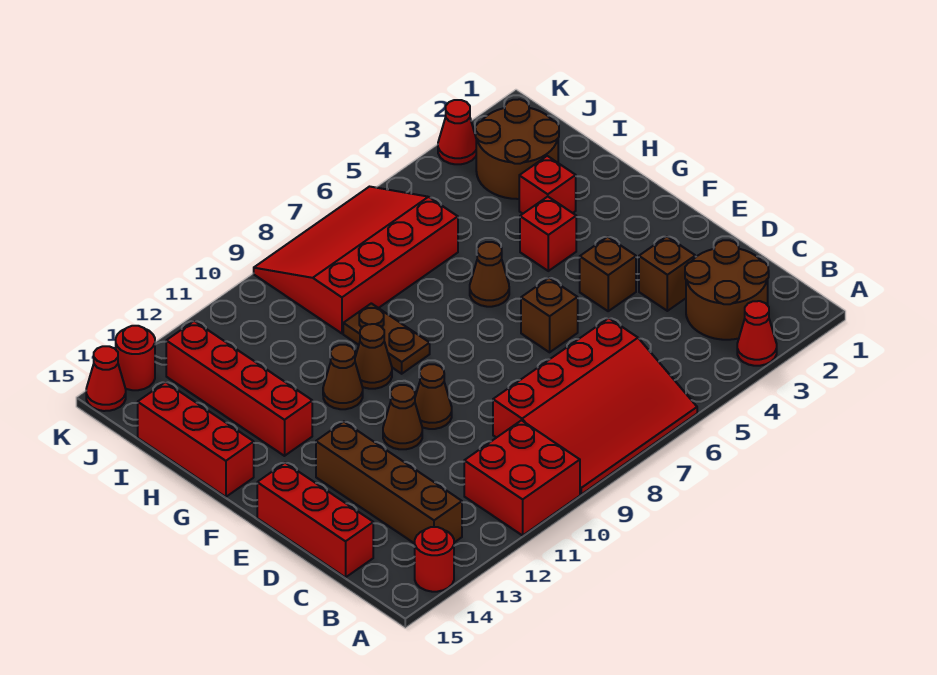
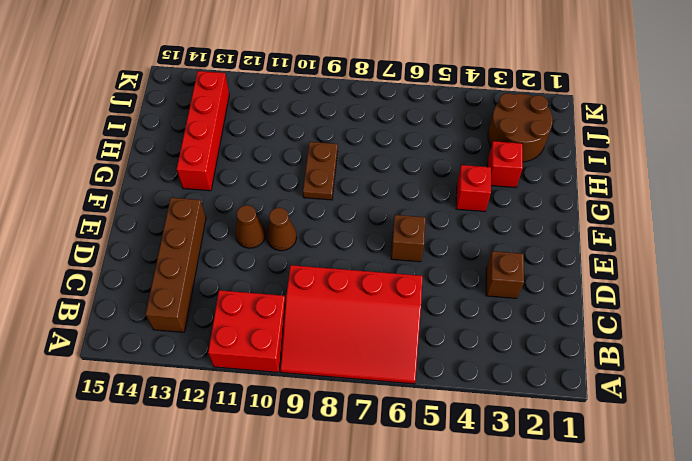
none -> red cone A3 level 1
none -> red round brick A14 level 1
none -> brown round brick B2:C3 level 1

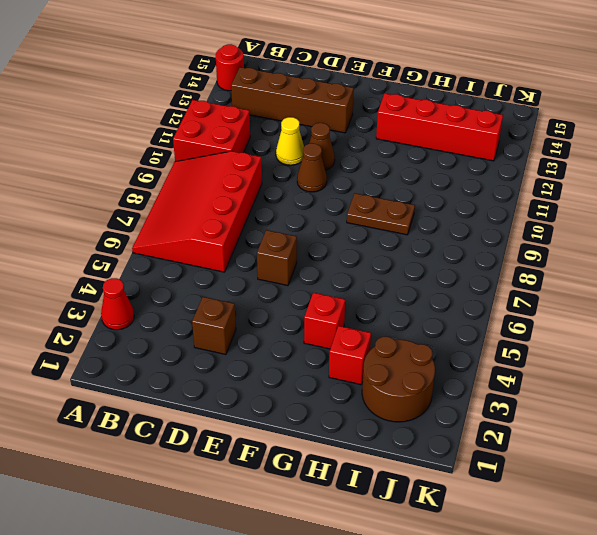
yellow cone D11 level 1 -> none
none -> brown round brick B2:C3 level 1
none -> red brick C15:E15 level 1
none -> brown brick E4 level 1

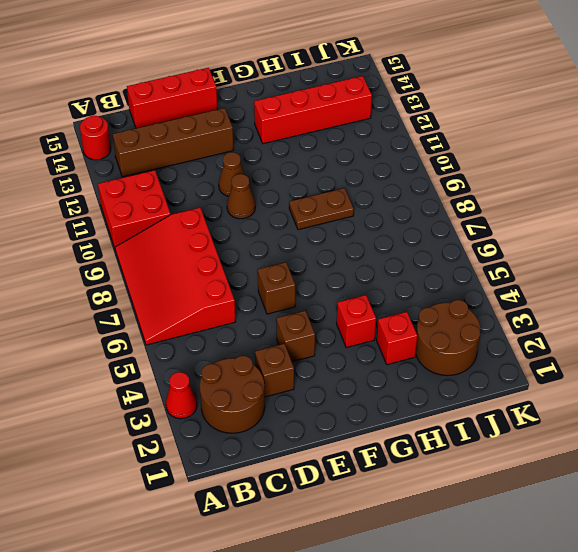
none -> brown cone G6 level 1
none -> brown cone G10 level 1
none -> brown cone G11 level 1

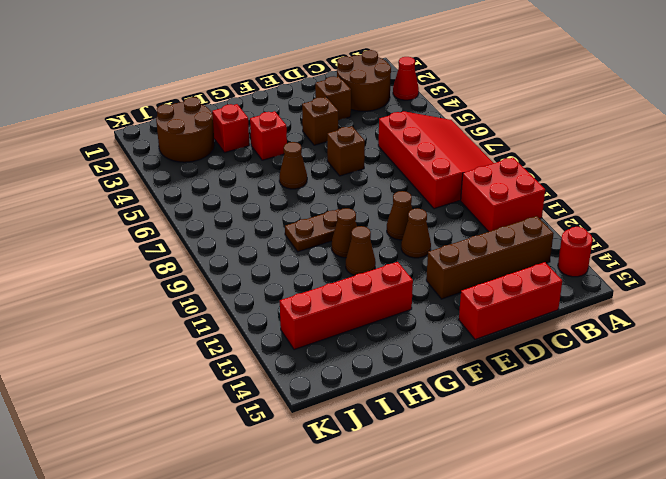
none -> red brick G15:I15 level 1
none -> red slope I6:K9 level 1 top I
none -> red cone K3 level 1

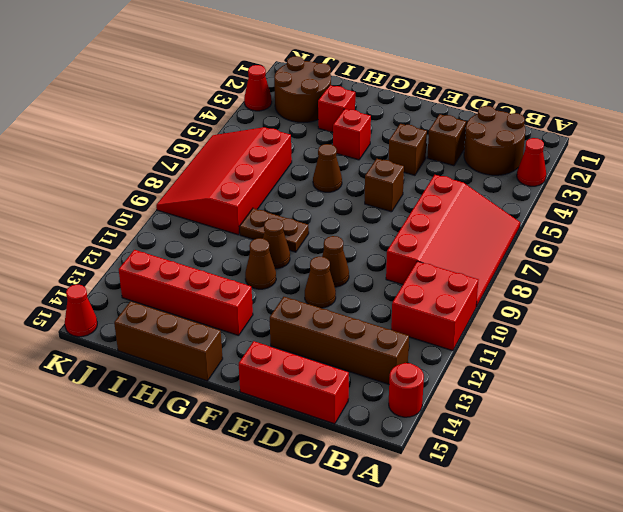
brown brick G15:I15 level 1 -> red brick G15:I15 level 1
none -> red round brick K14 level 1

